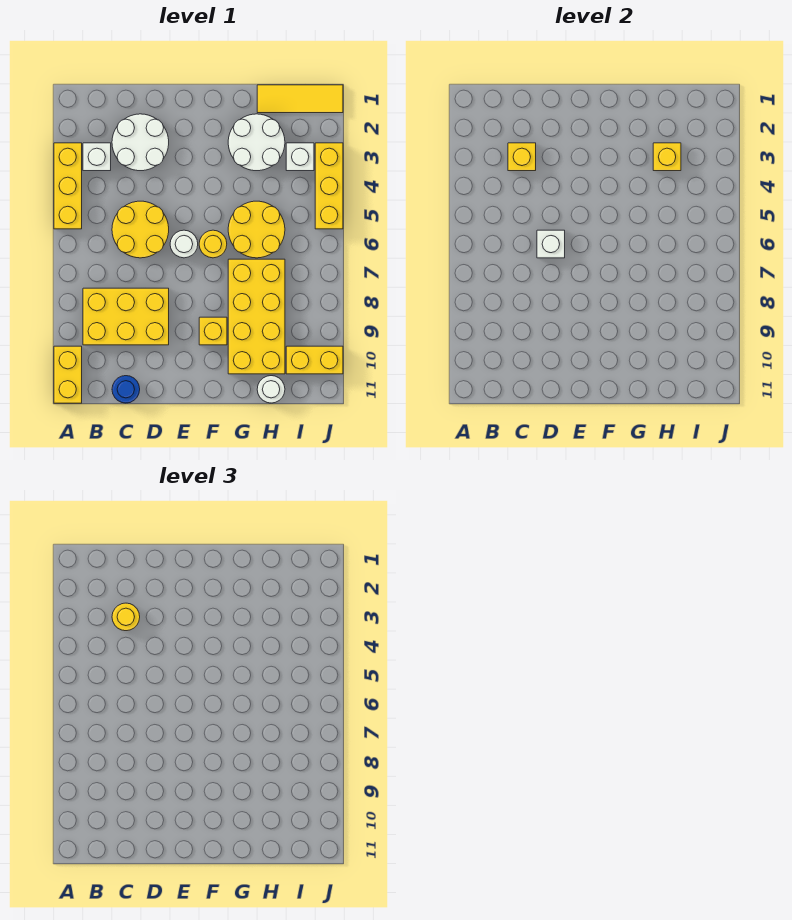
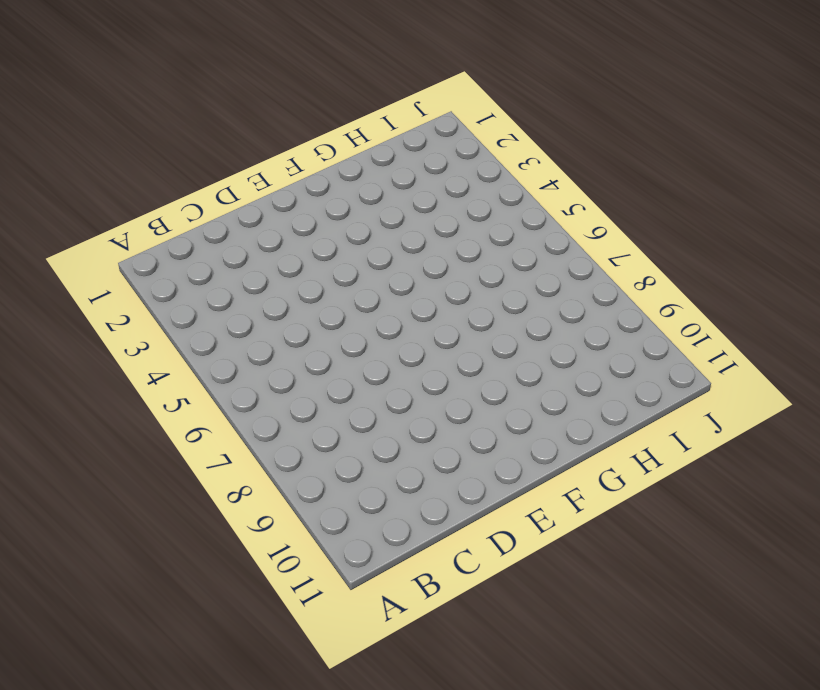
none -> yellow brick A3:A5 level 1
none -> yellow brick A10:A11 level 1
none -> white brick B3 level 1

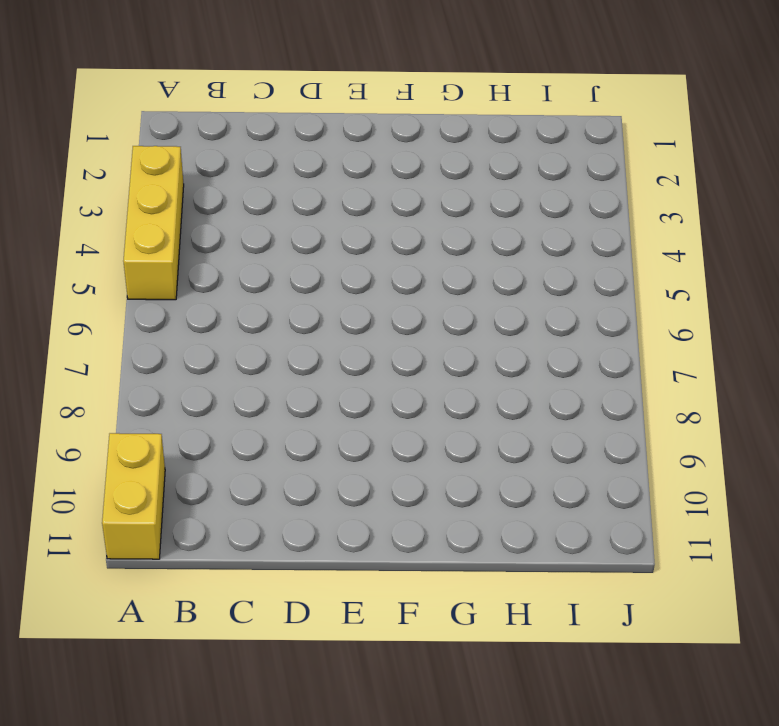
none -> white brick B3 level 1
none -> yellow brick B8:D9 level 1
none -> white round brick C2:D3 level 1

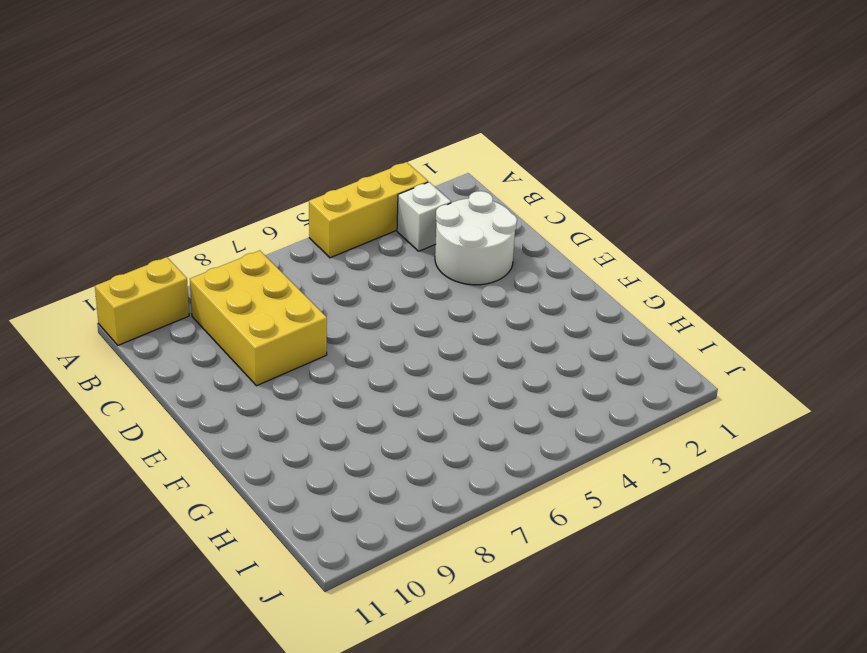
none -> yellow round brick C5:D6 level 1
none -> blue round brick C11 level 1
none -> white round brick E6 level 1

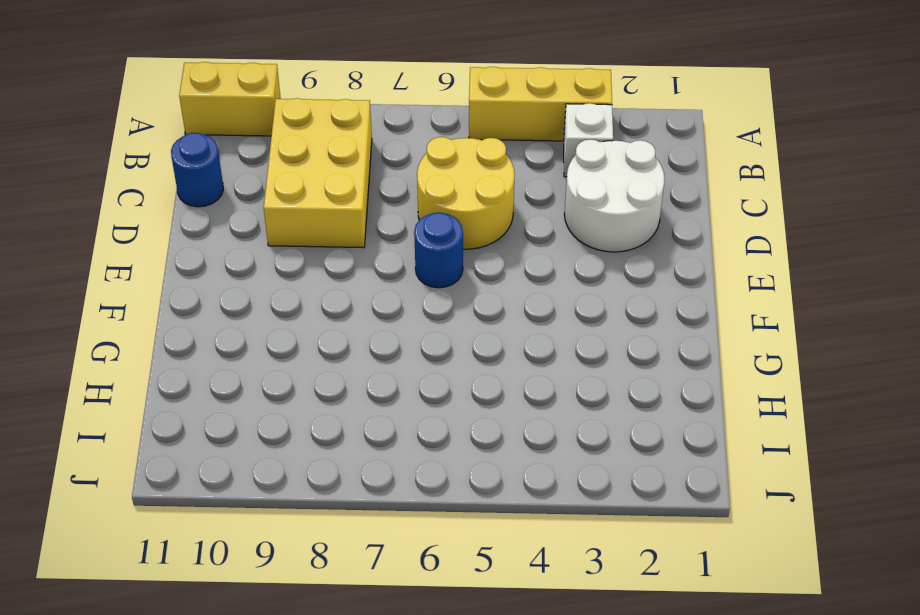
blue round brick E6 level 1 -> white round brick E6 level 1
none -> yellow round brick F6 level 1
none -> yellow brick F9 level 1
none -> white round brick G2:H3 level 1

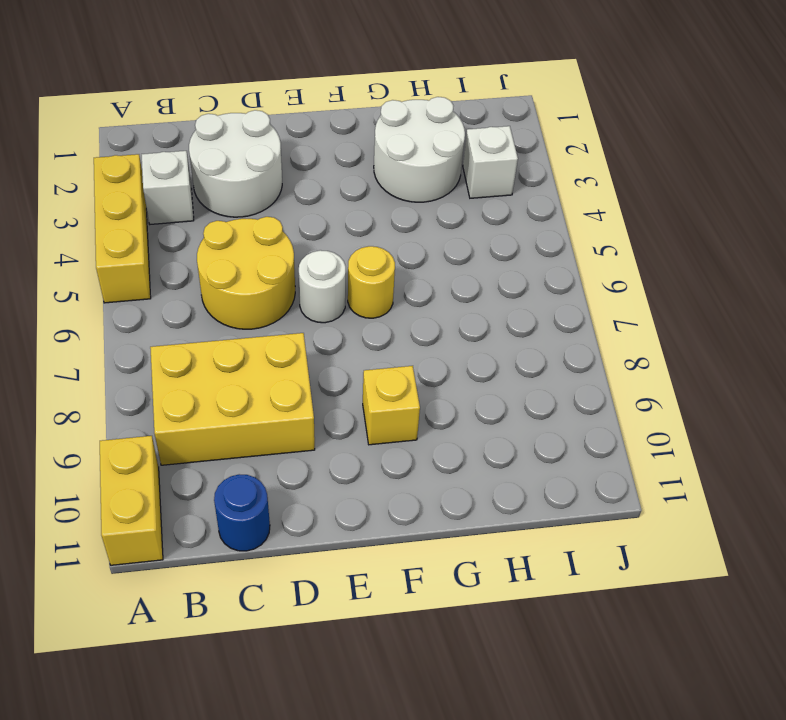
none -> yellow round brick G5:H6 level 1
none -> yellow brick G7:H10 level 1
none -> yellow tile H1:J1 level 1

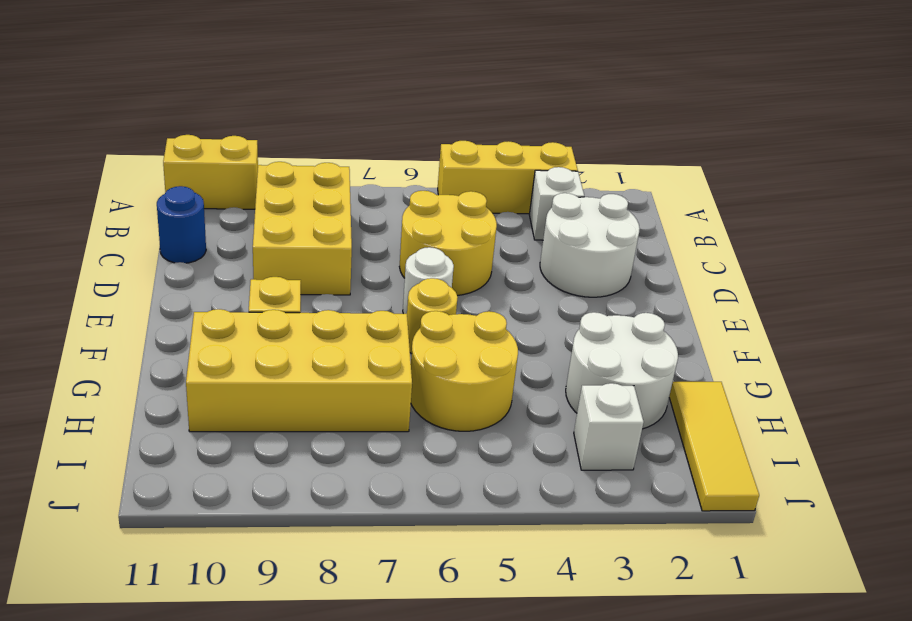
none -> white round brick H11 level 1
none -> yellow brick I10:J10 level 1
none -> yellow brick J3:J5 level 1

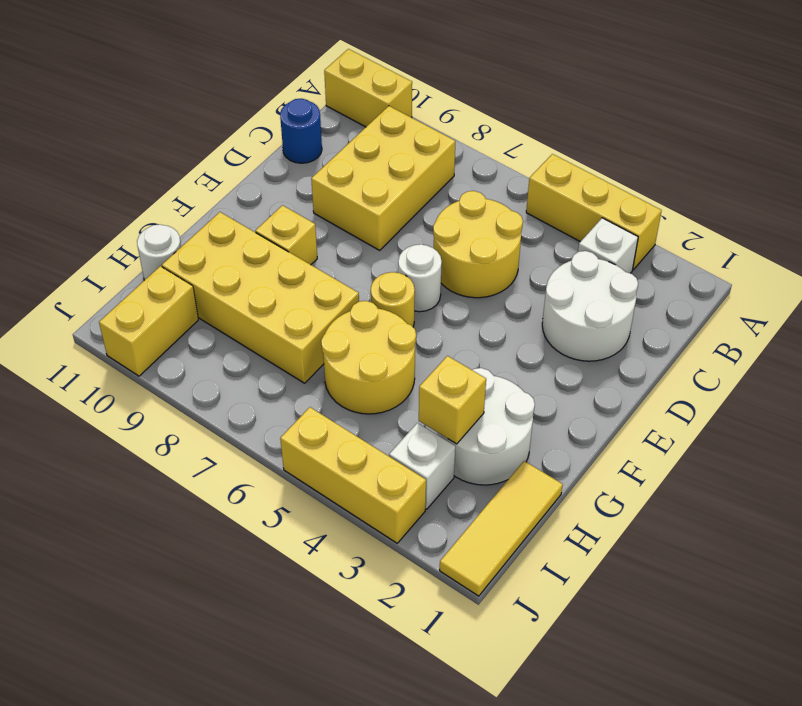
none -> yellow brick C3 level 2
none -> white brick D6 level 2
none -> yellow round brick C3 level 3

